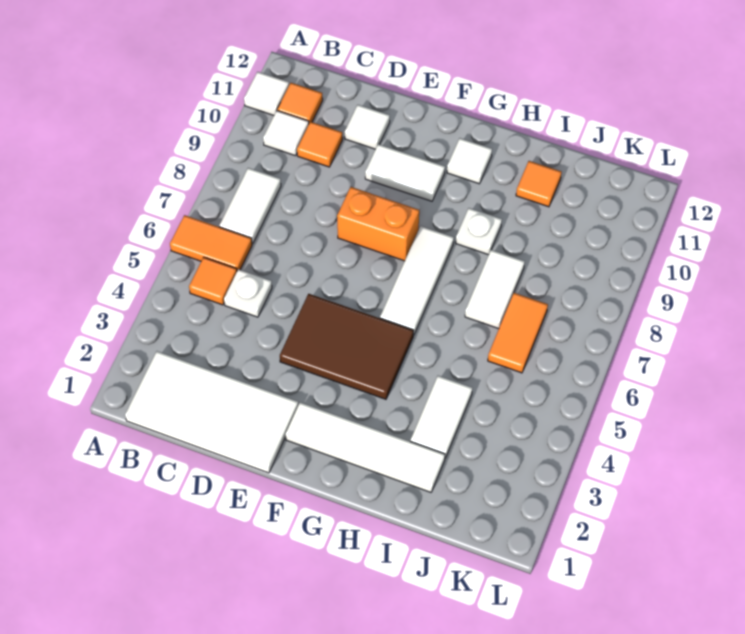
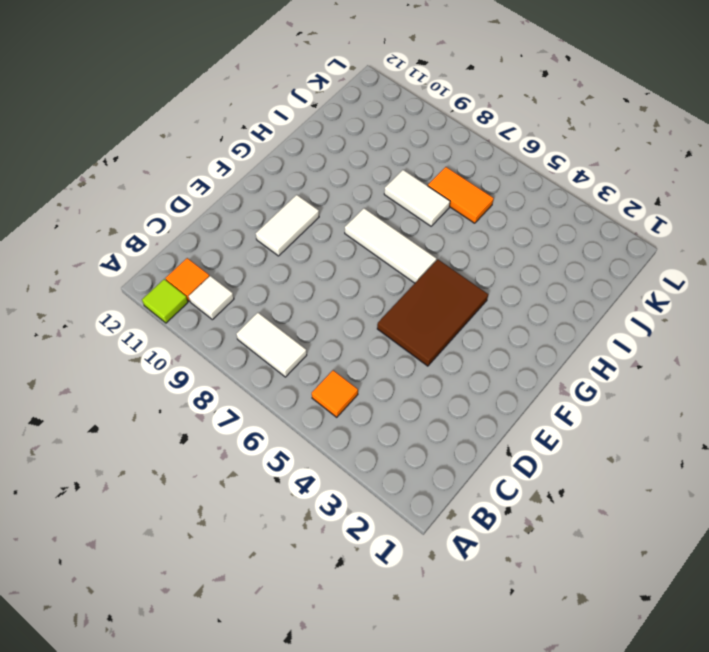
lime tile A11 level 1 -> white tile A11 level 1
none -> orange tile A6:B6 level 1
none -> white tile B1:E2 level 1
none -> white plate C5 level 1

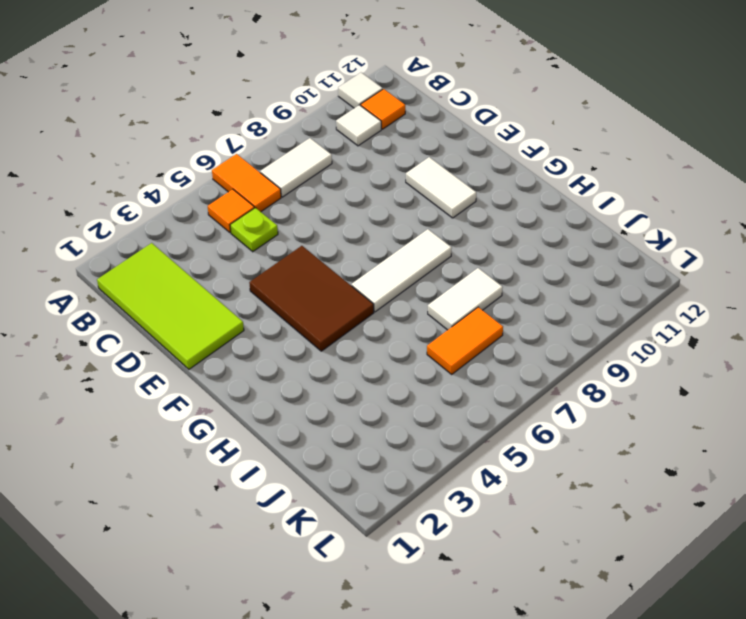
lime tile B1:E2 level 1 -> white tile B1:E2 level 1
lime plate C5 level 1 -> white plate C5 level 1
none -> orange tile C10 level 1
none -> white tile D11 level 1
none -> orange brick E8:F8 level 1

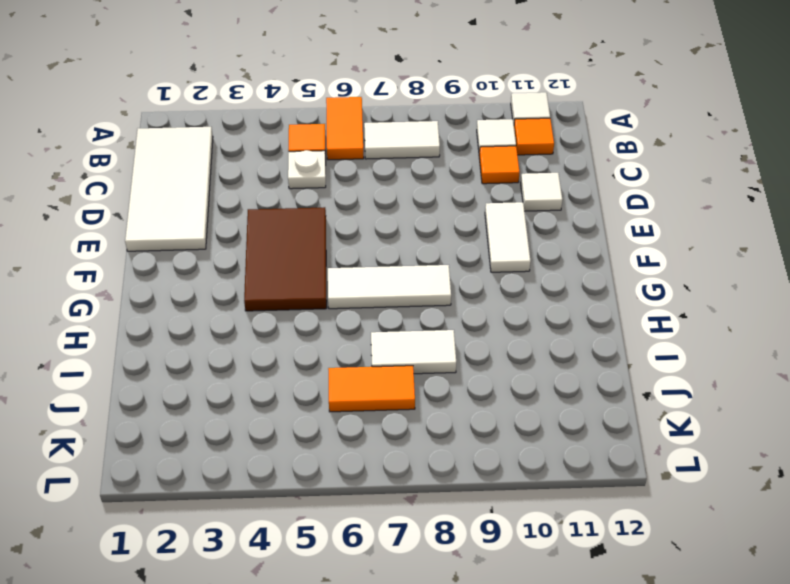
none -> orange brick E8:F8 level 1
none -> white tile F2:I2 level 1
none -> white tile G11 level 1

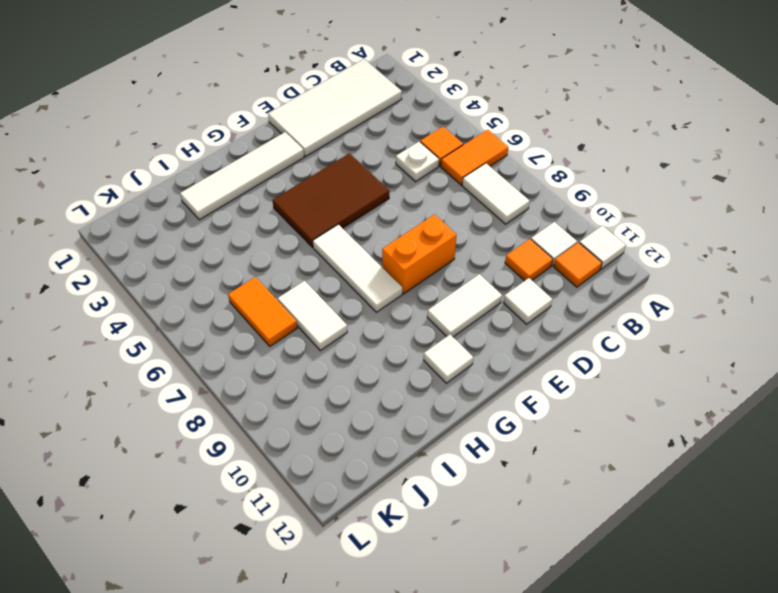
none -> white plate H9 level 1
none -> white tile I3:I4 level 1
none -> orange tile I11 level 1

